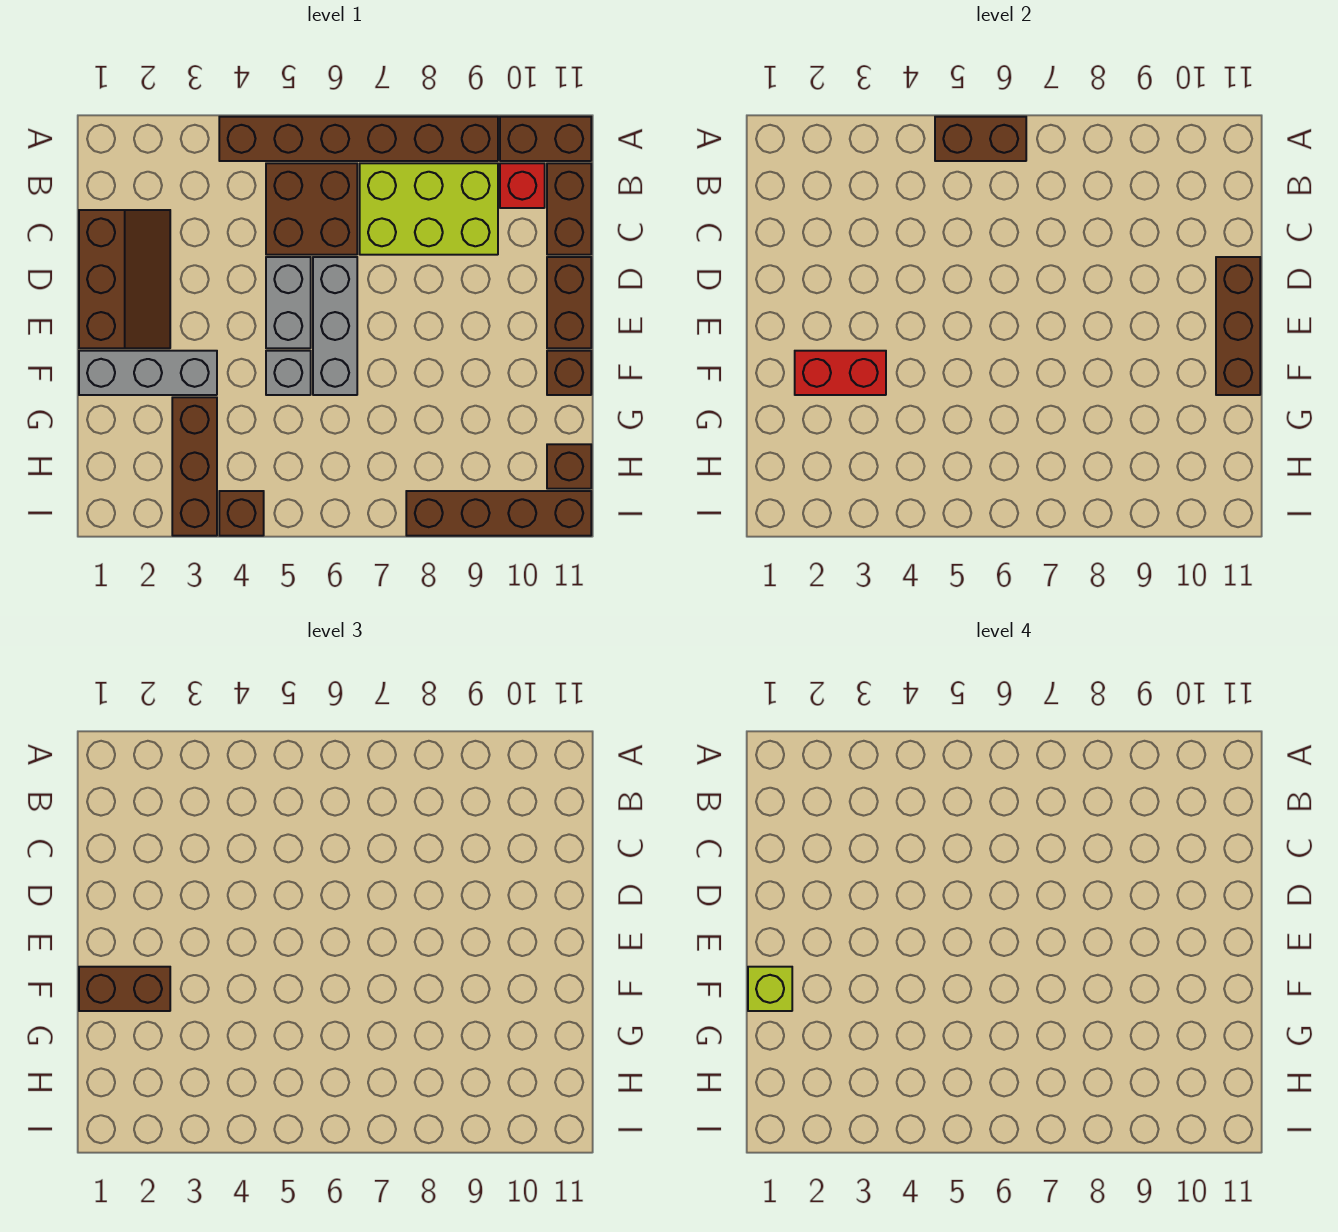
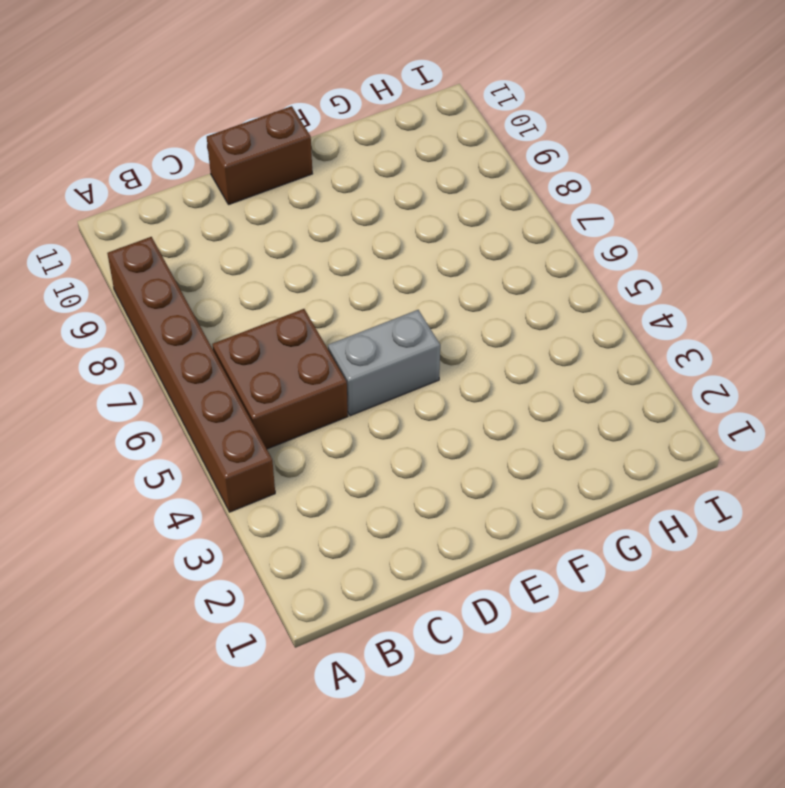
none -> brown brick A10:A11 level 1
none -> lime brick B7:C9 level 1
none -> red brick B10 level 1

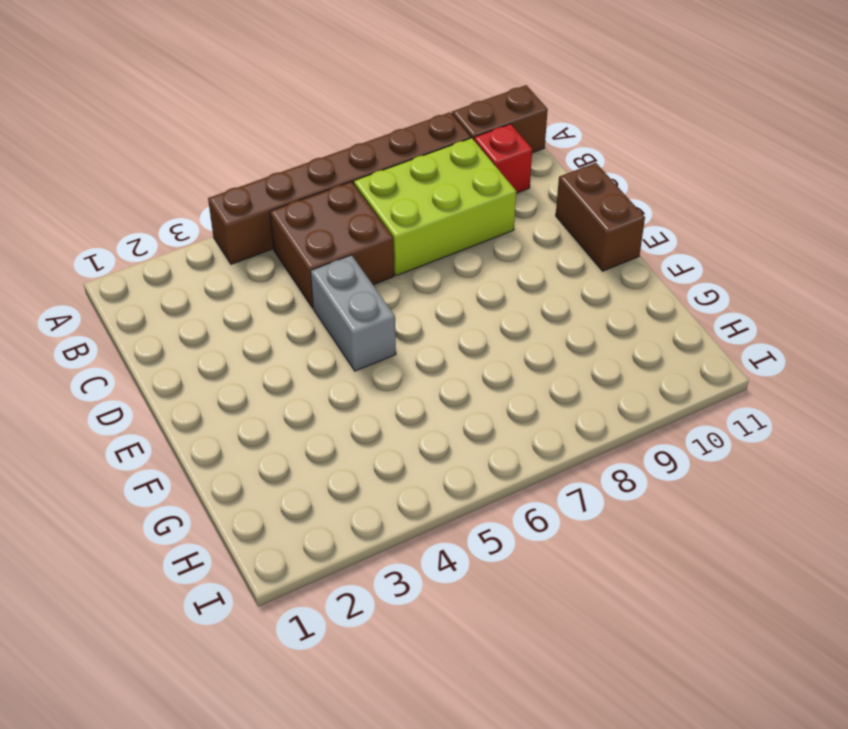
none -> brown brick B11:C11 level 1
none -> brown slope C1:E2 level 1 top 1
none -> grey brick D6:F6 level 1

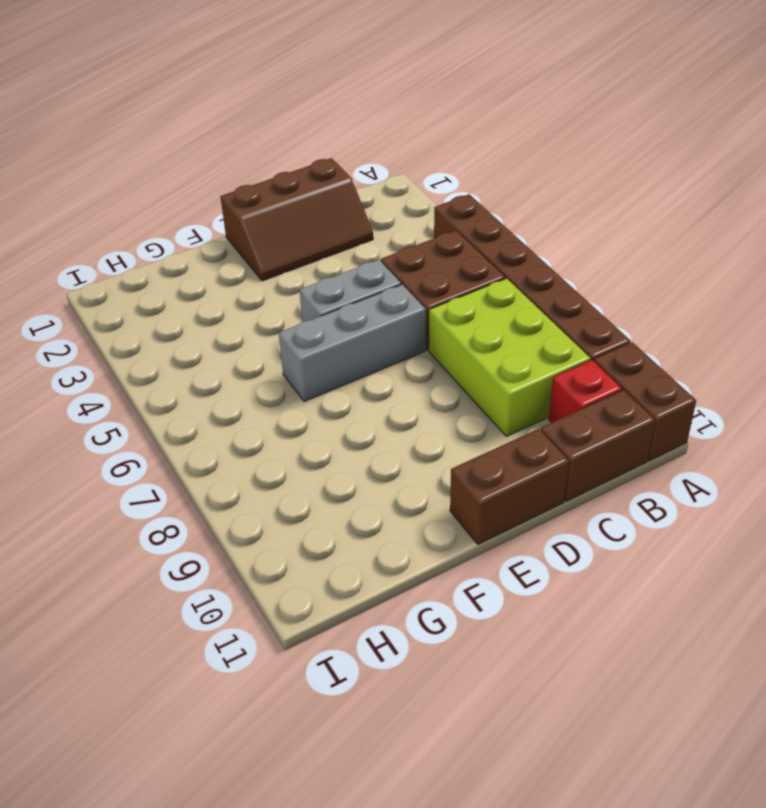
none -> grey brick F1:F3 level 1
none -> grey brick F5 level 1
none -> brown brick F11 level 1

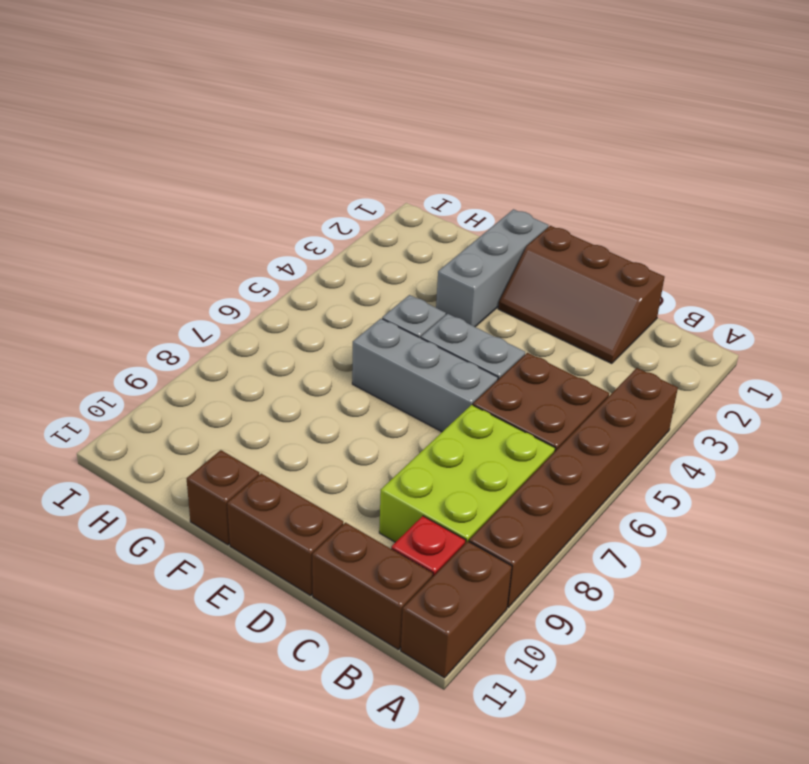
none -> brown brick G3:I3 level 1
none -> brown brick H11 level 1
none -> brown brick I4 level 1

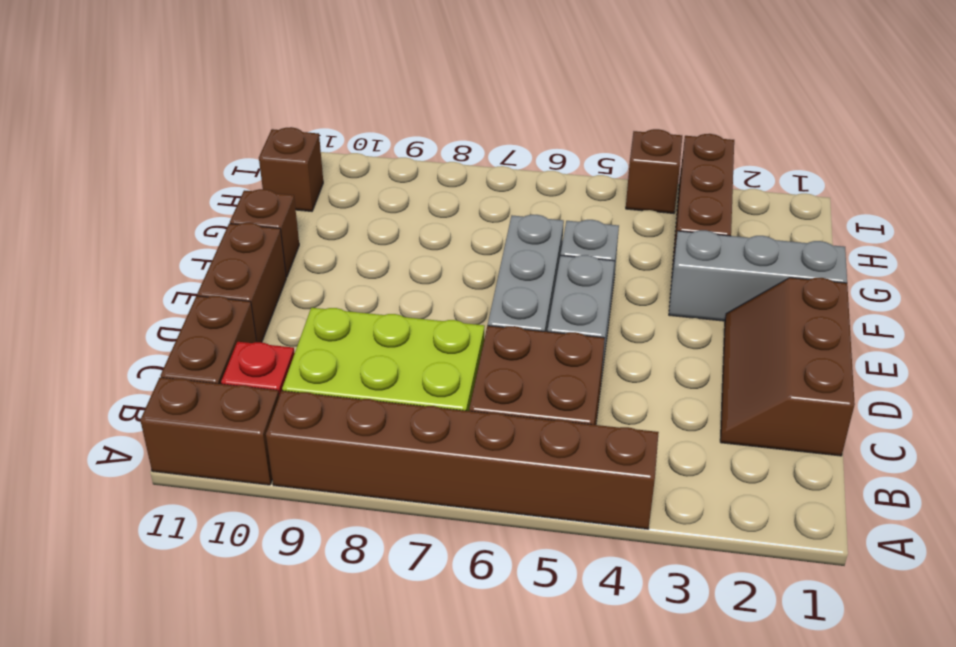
none -> brown brick I8:I11 level 1
none -> brown brick A5:A6 level 2
none -> brown brick D11:F11 level 2

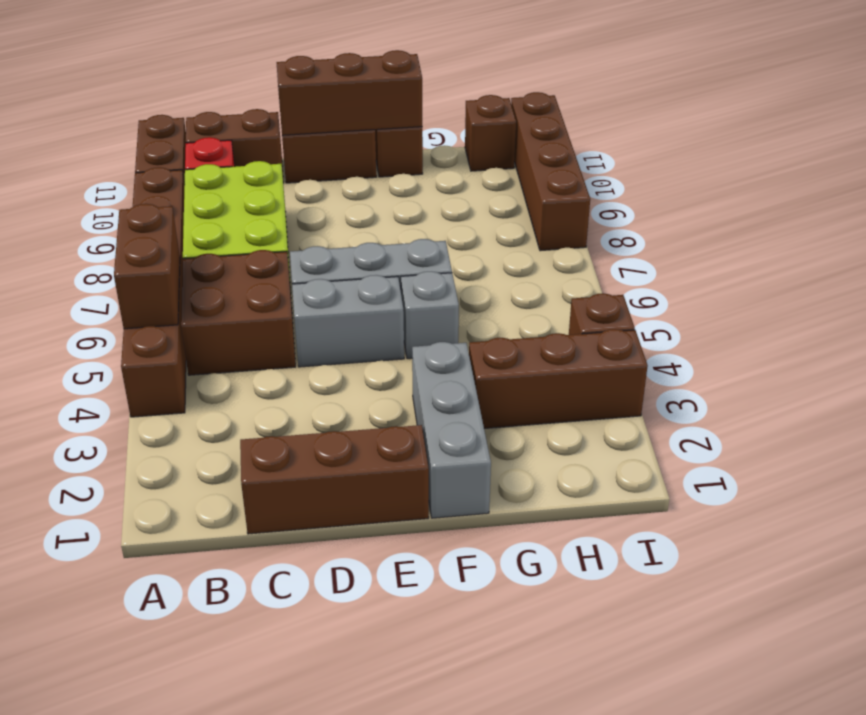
none -> red brick F2:F3 level 2
none -> brown brick F1:F2 level 3
none -> lime brick F1 level 4

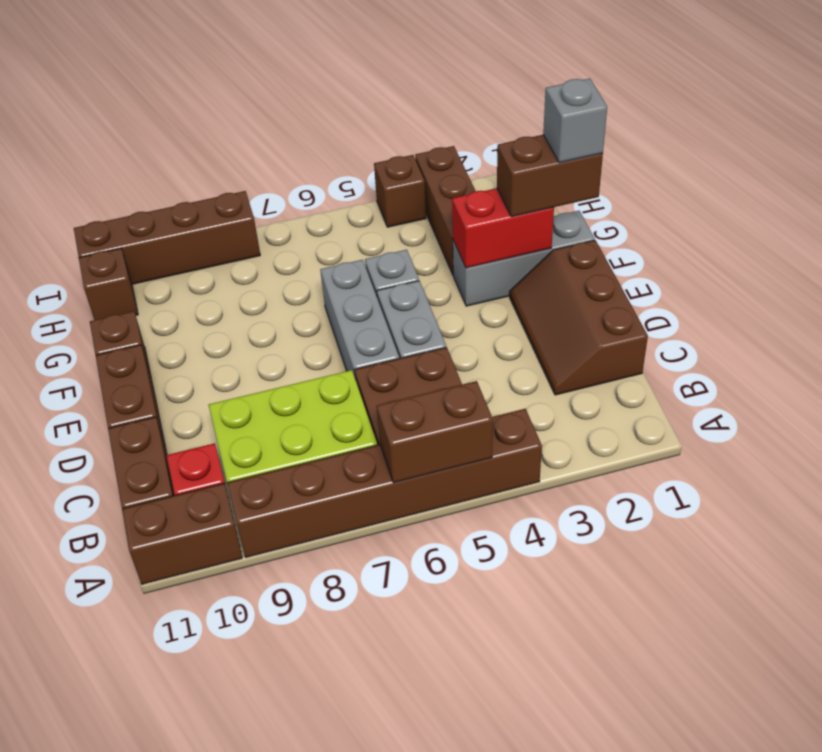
grey brick F1 level 4 -> lime brick F1 level 4
none -> brown brick D11:F11 level 2

